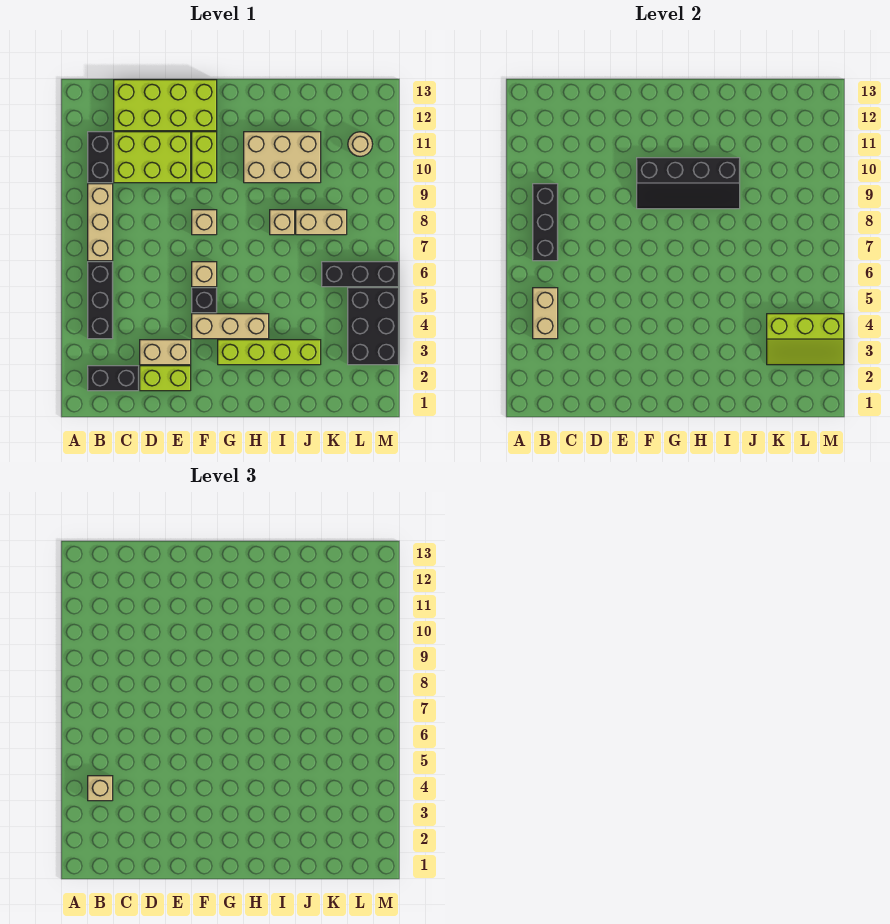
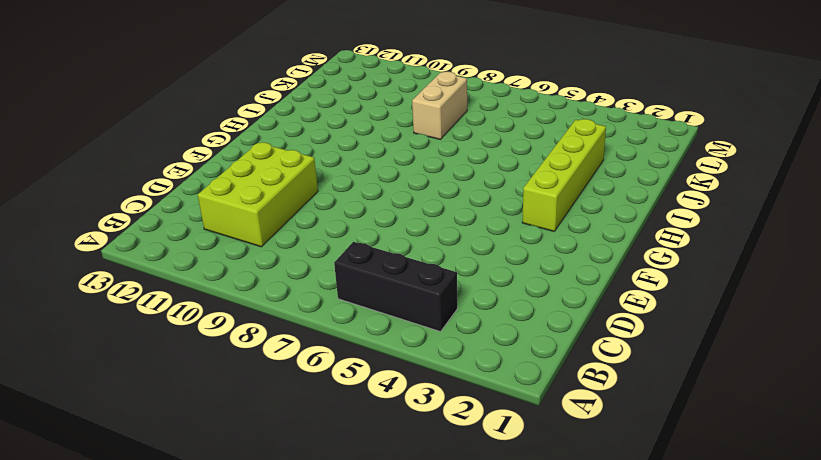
none -> black brick B2:C2 level 1
none -> tan brick B7:B9 level 1
none -> black brick B10:B11 level 1

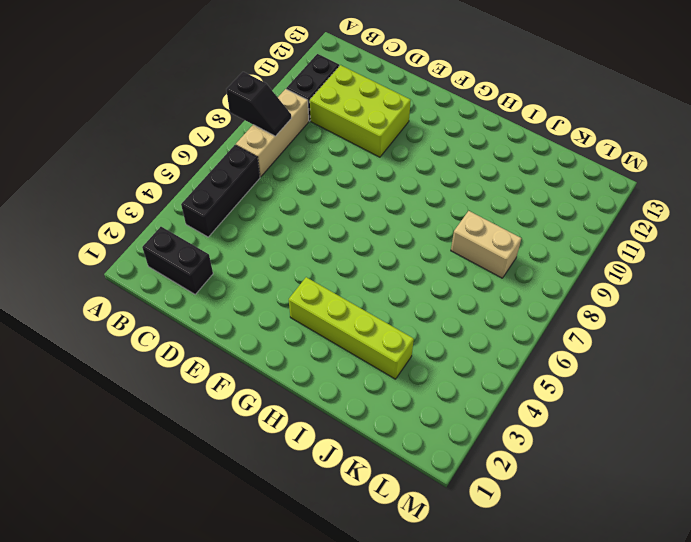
black slope A8:B8 level 2 top A -> black brick B7:B9 level 2
none -> lime brick C12:F13 level 1
none -> lime brick D2:E2 level 1
none -> tan brick D3:E3 level 1

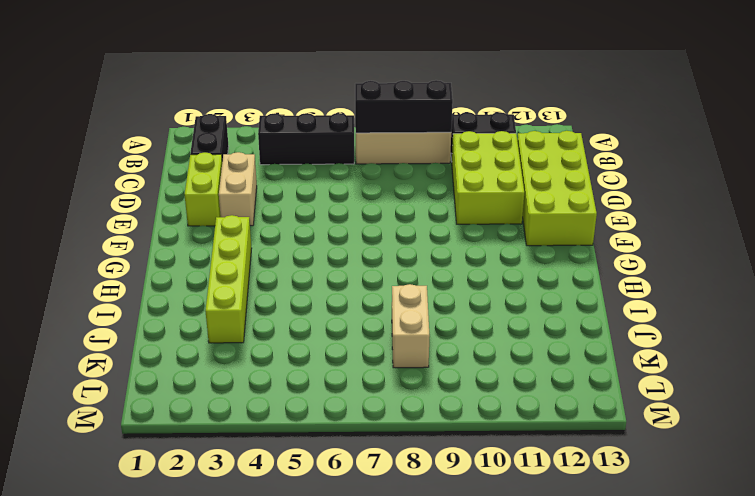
none -> tan brick F4:H4 level 1
none -> black brick F5 level 1
none -> tan brick F6 level 1

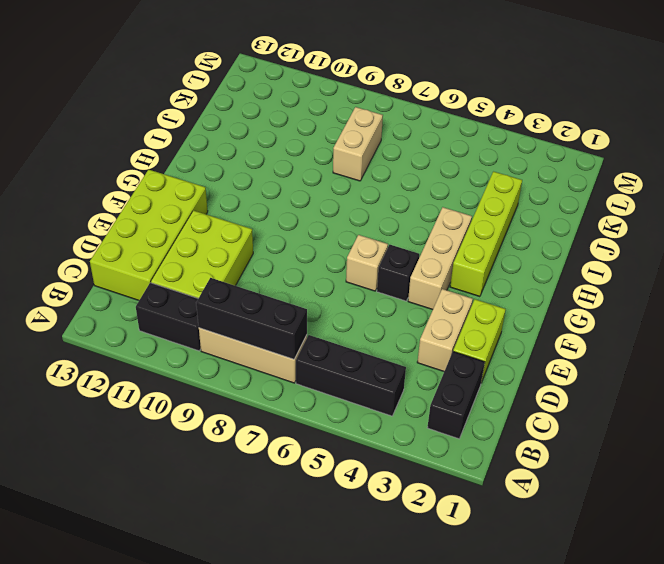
none -> tan brick F8 level 1
none -> lime brick F10:F11 level 1
none -> tan brick H10:J11 level 1

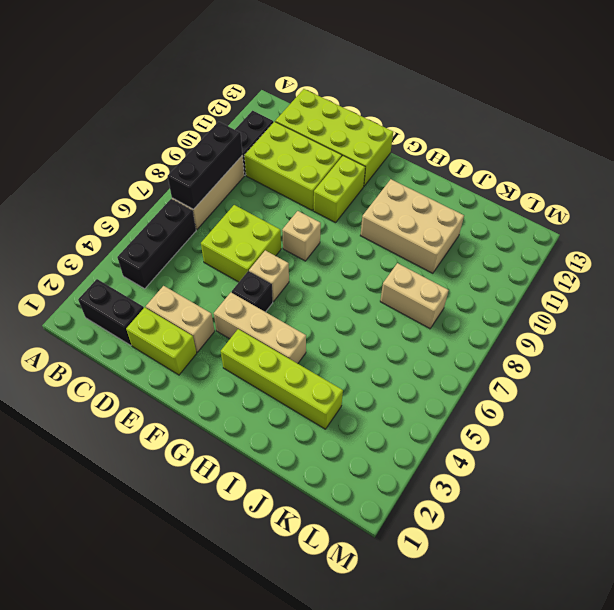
lime brick D6:E7 level 1 -> none
none -> tan brick I8 level 1
none -> black brick K6:M6 level 1
none -> black brick L3:M5 level 1

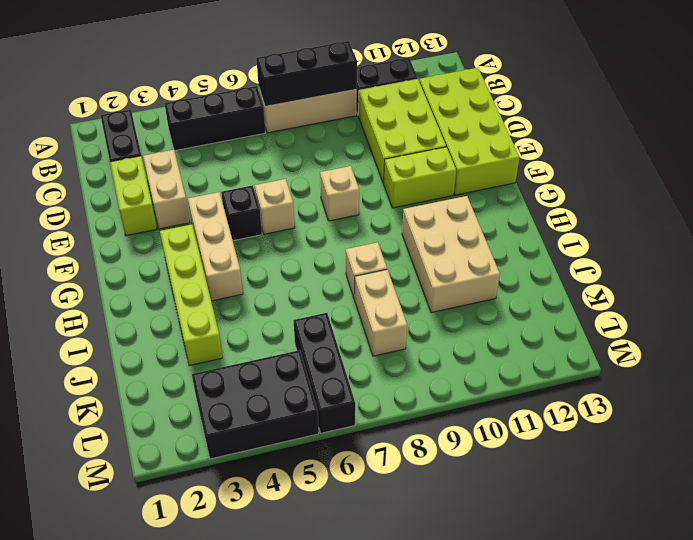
none -> tan round brick L11 level 1
none -> tan brick B4:B5 level 2
none -> black slope F9:I10 level 2 top 10

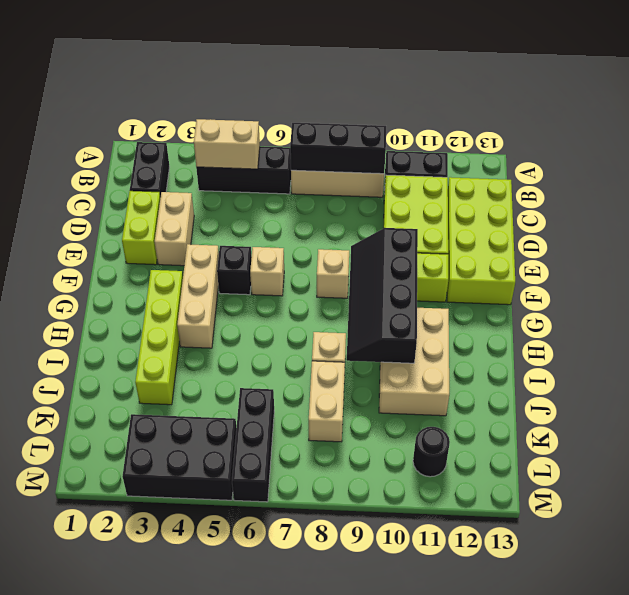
black round brick L11 level 1 -> tan round brick L11 level 1
none -> lime slope K3:M4 level 2 top 4
none -> tan brick B4 level 3

